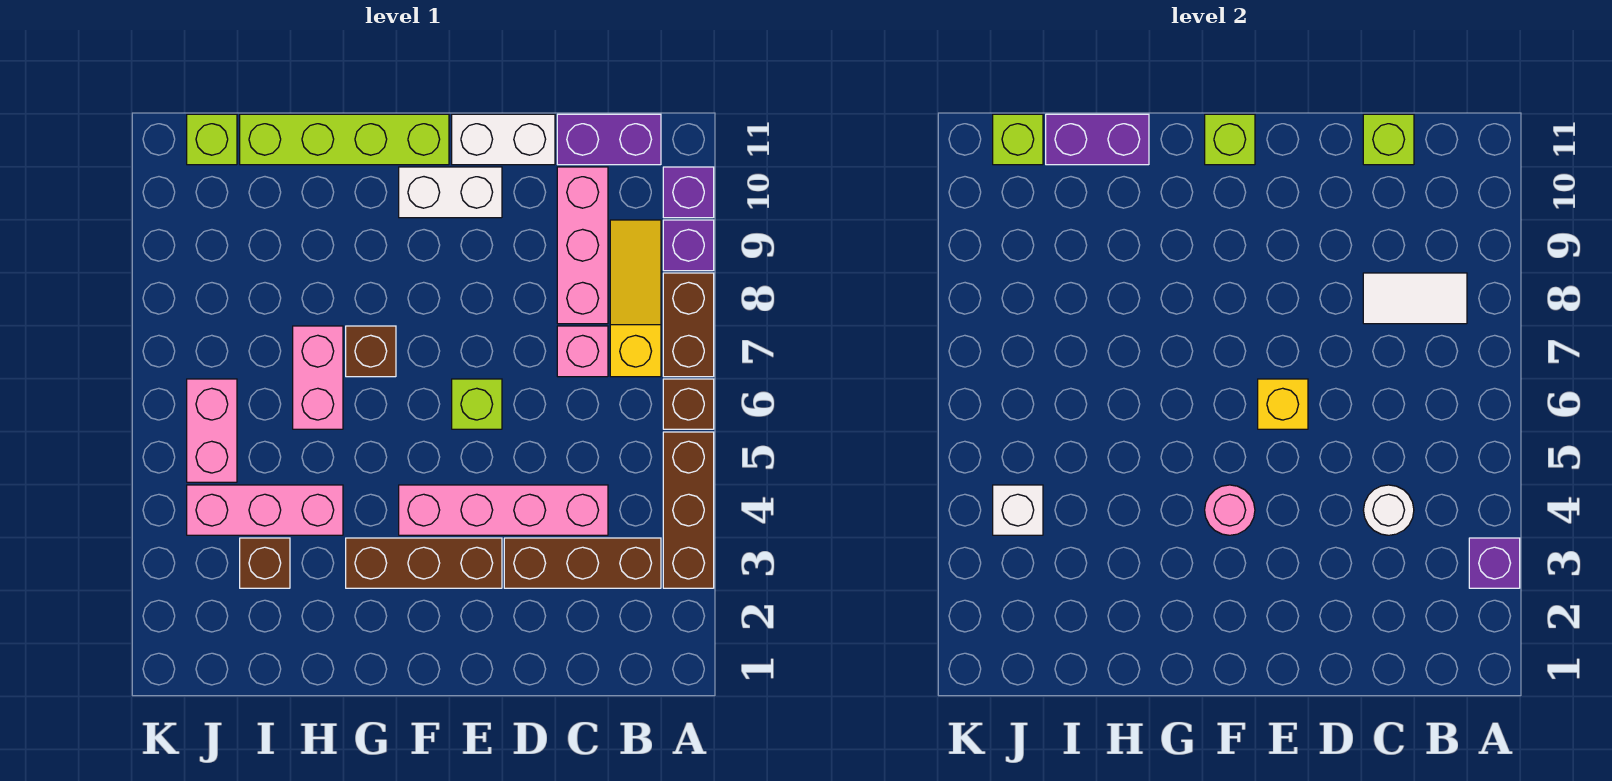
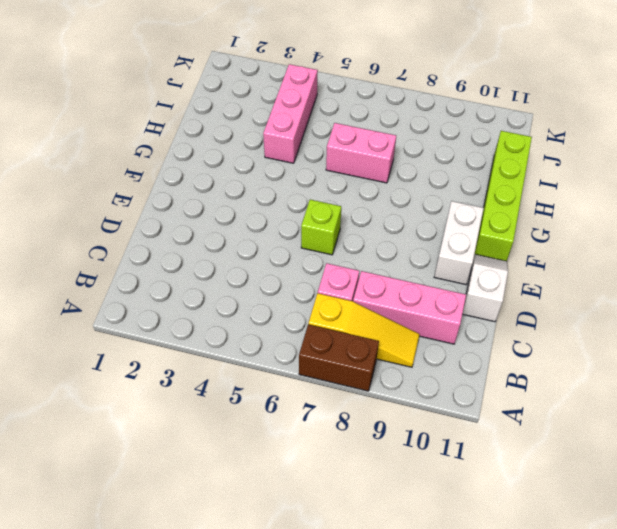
white slope D11:E11 level 1 top D -> white brick D11:E11 level 1
none -> brown brick A3:A5 level 1
none -> brown brick A6 level 1
none -> purple brick A9 level 1
none -> purple brick A10 level 1

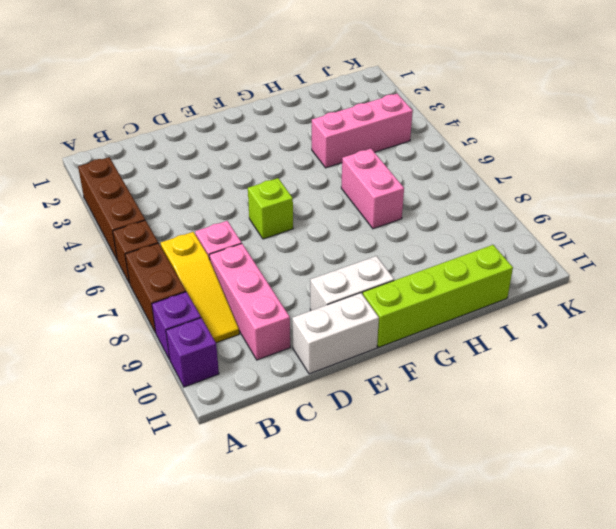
none -> brown brick B3:D3 level 1
none -> purple brick B11:C11 level 1
none -> pink brick C4:F4 level 1
none -> brown brick E3:G3 level 1

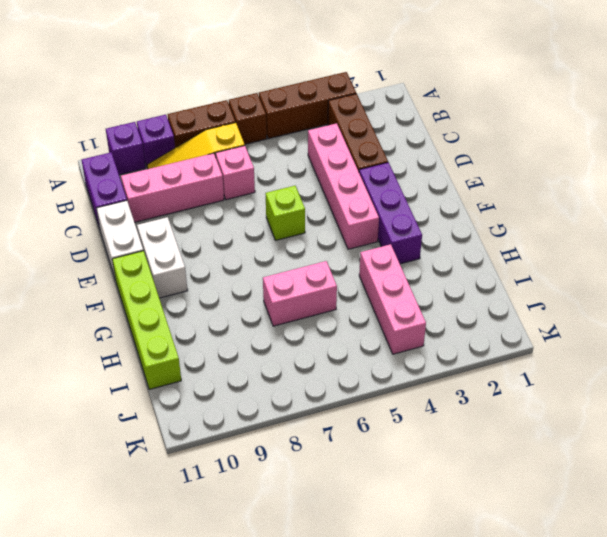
purple brick E3:G3 level 1 -> brown brick E3:G3 level 1
none -> brown brick G7 level 1
none -> brown brick I3 level 1
none -> pink brick J5:J6 level 1
none -> lime brick J11 level 1

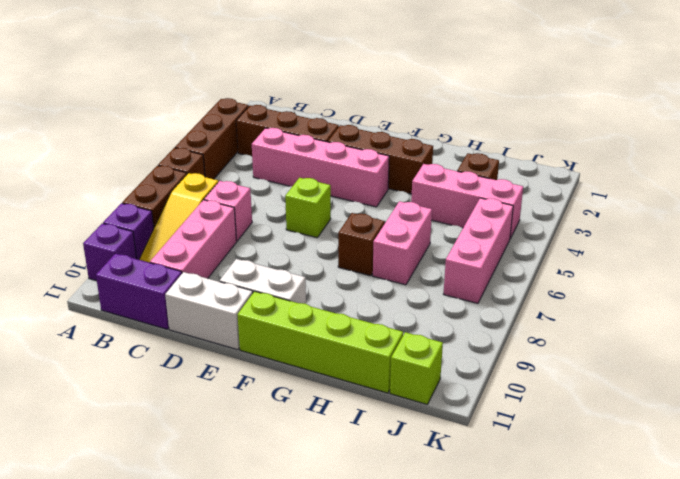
pink brick J5:J7 level 1 -> pink brick J5:J6 level 1
none -> purple brick A3 level 2
none -> white tile B8:C8 level 2
none -> white round brick C4 level 2
none -> lime brick C11 level 2

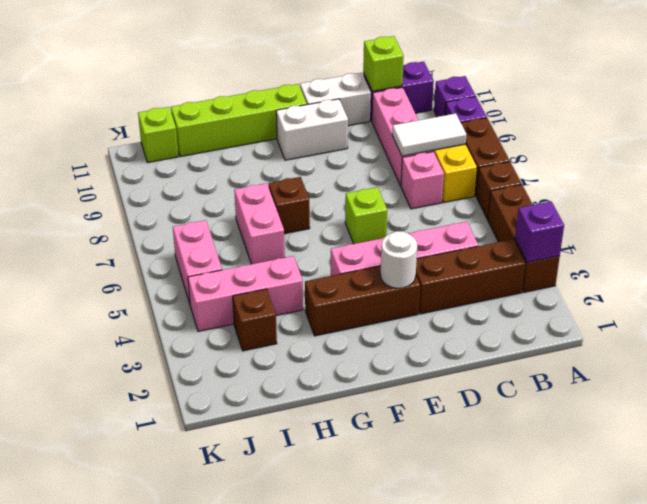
white round brick E3 level 2 -> white round brick C4 level 2
none -> yellow brick E6 level 2
none -> pink round brick F4 level 2
none -> lime brick F11 level 2
none -> purple brick H11:I11 level 2

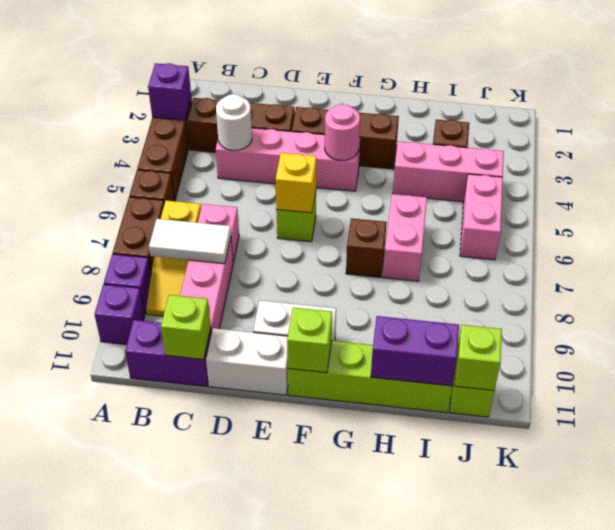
none -> white brick J4 level 2

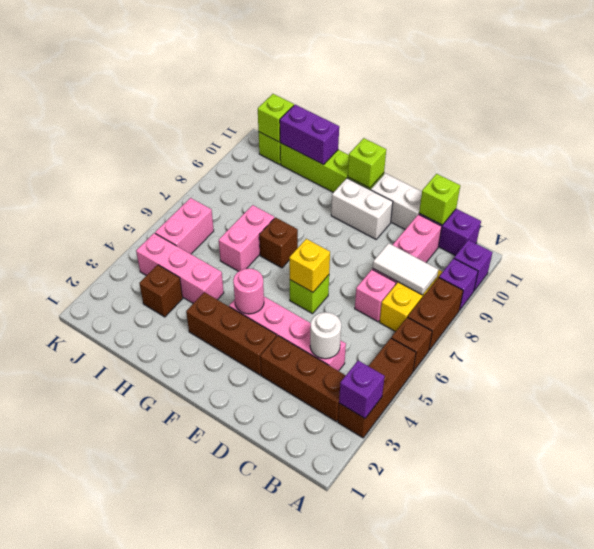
none -> white brick J4 level 2

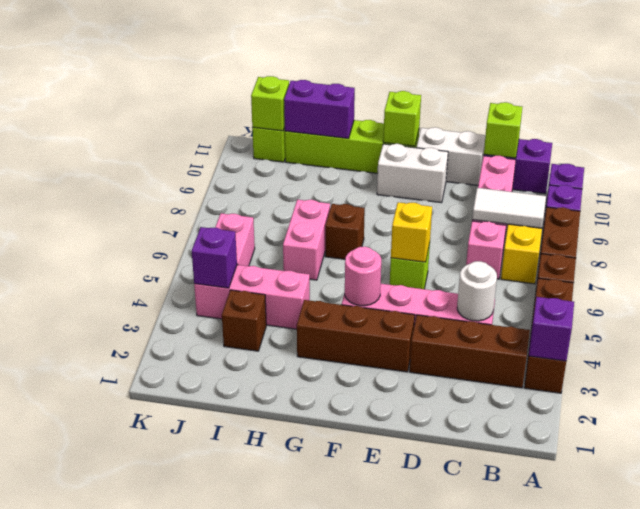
purple brick J4 level 2 -> white brick J4 level 2

